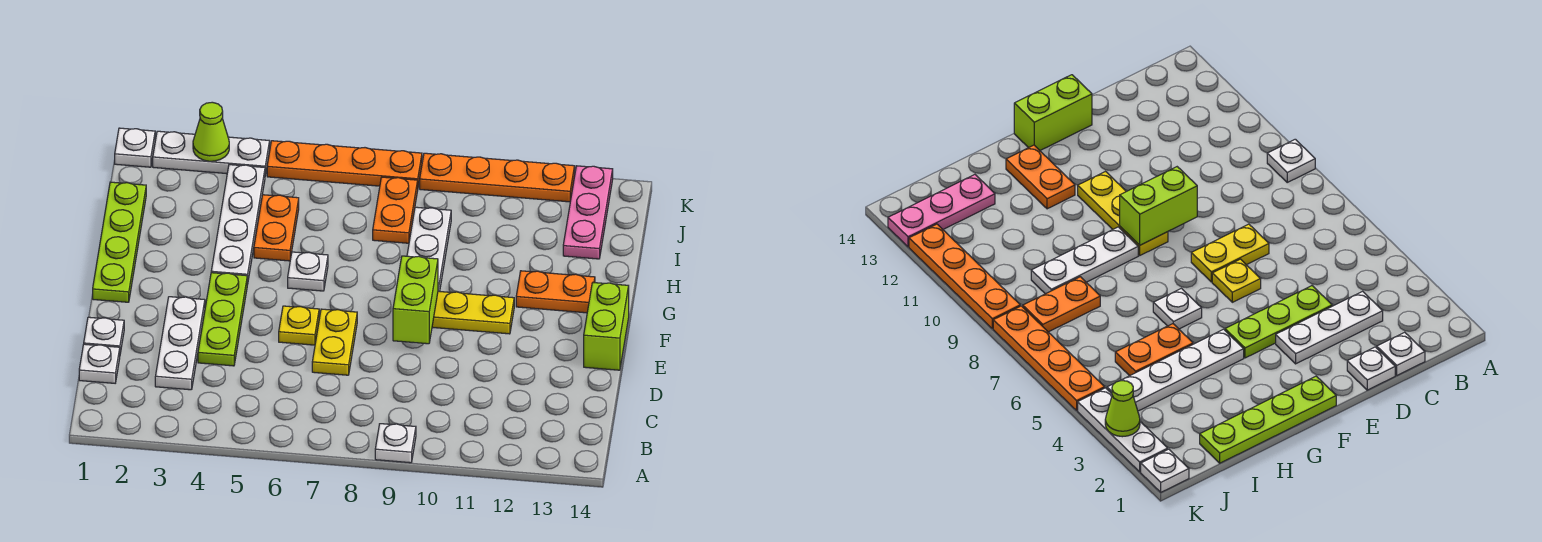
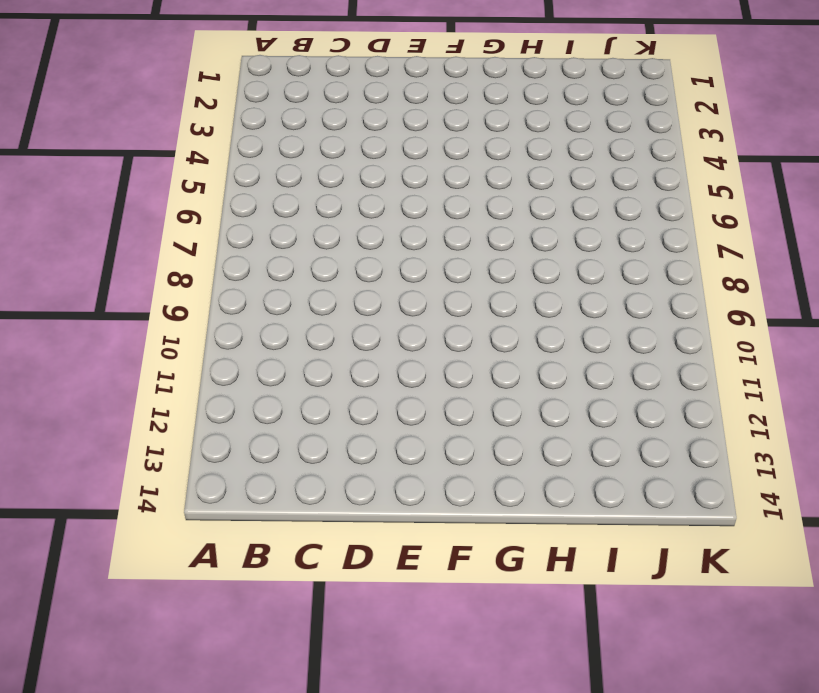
none -> white plate A9 level 1
none -> white plate C1 level 1
none -> white plate C3:E3 level 1

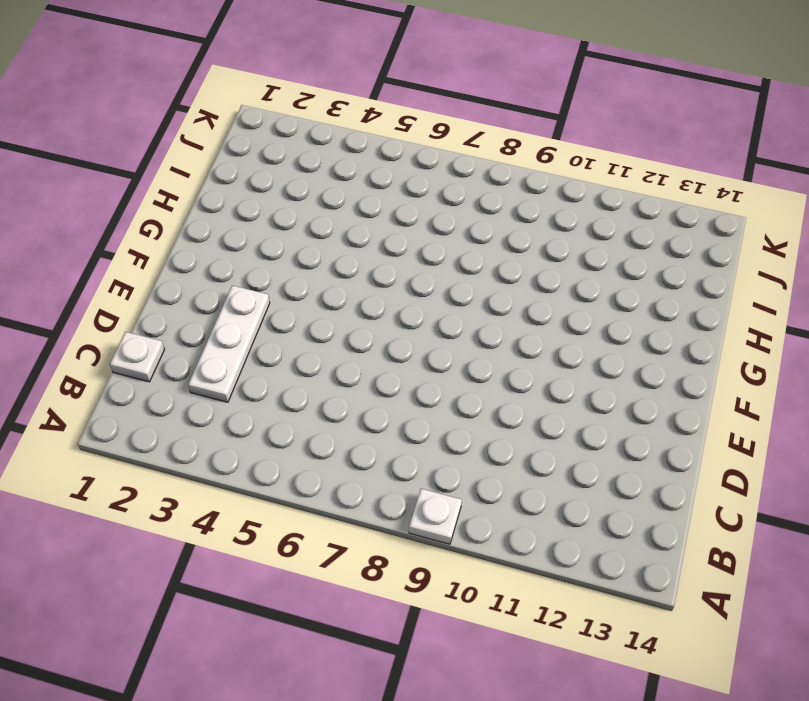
none -> white plate D1 level 1
none -> lime plate D4:F4 level 1
none -> yellow plate D7:E7 level 1

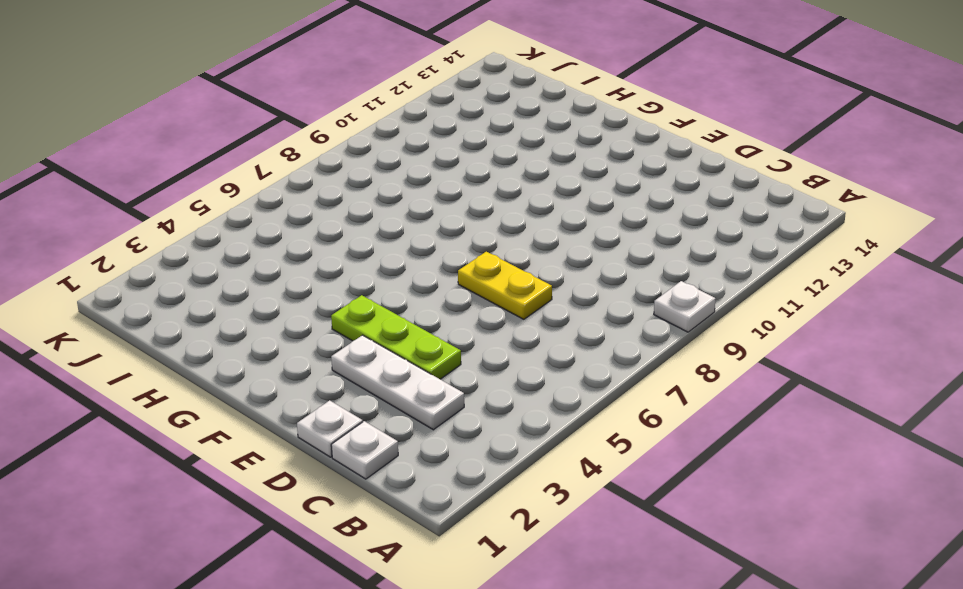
none -> yellow plate E6 level 1
none -> lime brick E14:F14 level 1
none -> lime plate F1:I1 level 1

